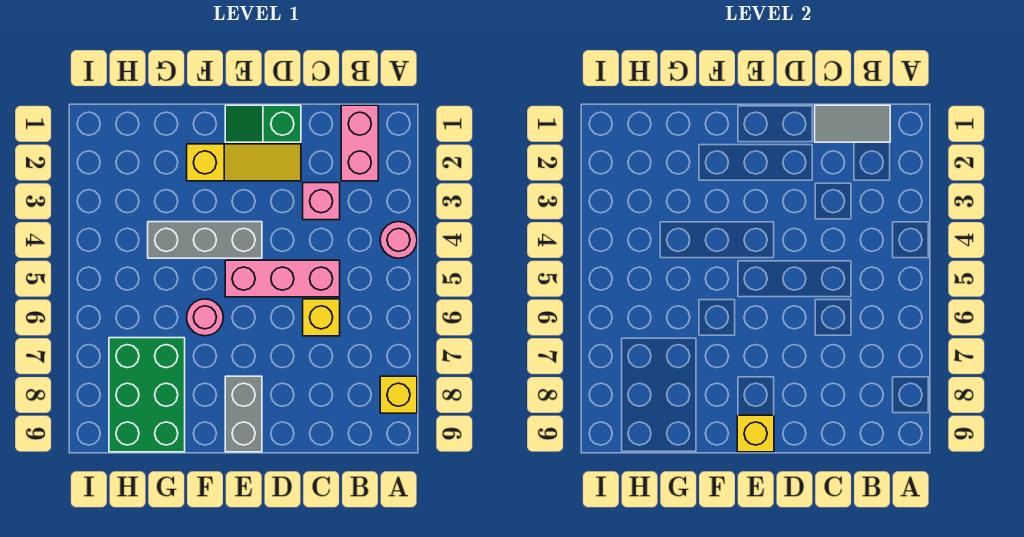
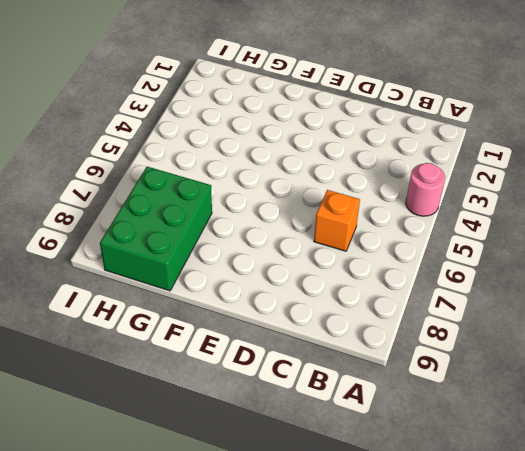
orange brick C6 level 1 -> yellow brick C6 level 1
none -> yellow brick A8 level 1
none -> pink brick B1:B2 level 1
none -> pink brick C3 level 1

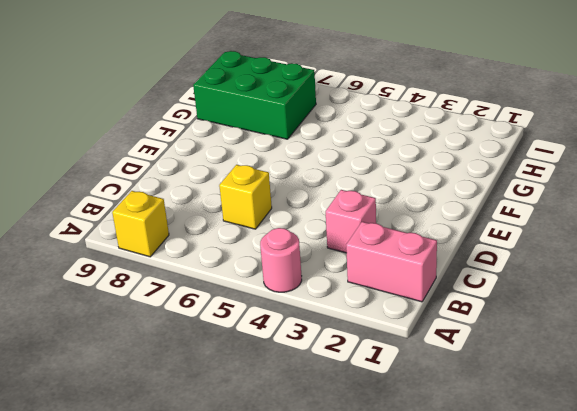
none -> pink brick C5:E5 level 1
none -> green slope D1:E1 level 1 top D
none -> yellow slope D2:F2 level 1 top F

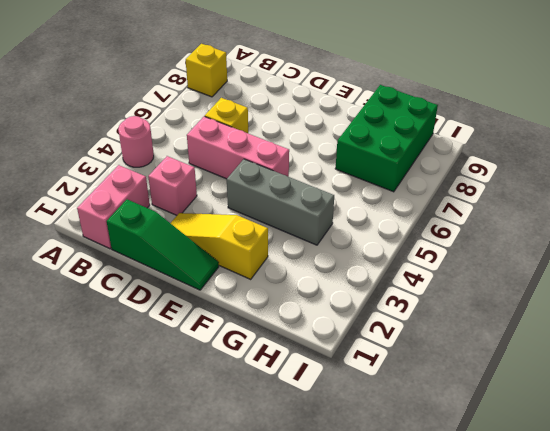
green slope C1:E1 level 1 top C -> green slope D1:E1 level 1 top D
none -> grey brick E8:E9 level 1
none -> pink round brick F6 level 1
none -> grey tile B1:C1 level 2

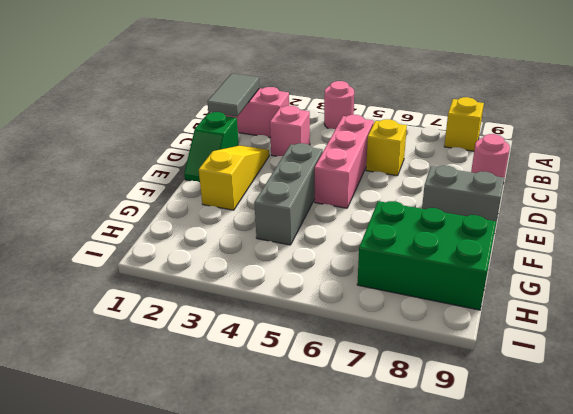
pink round brick C9 level 1 -> pink round brick F6 level 1
none -> yellow brick E9 level 2

